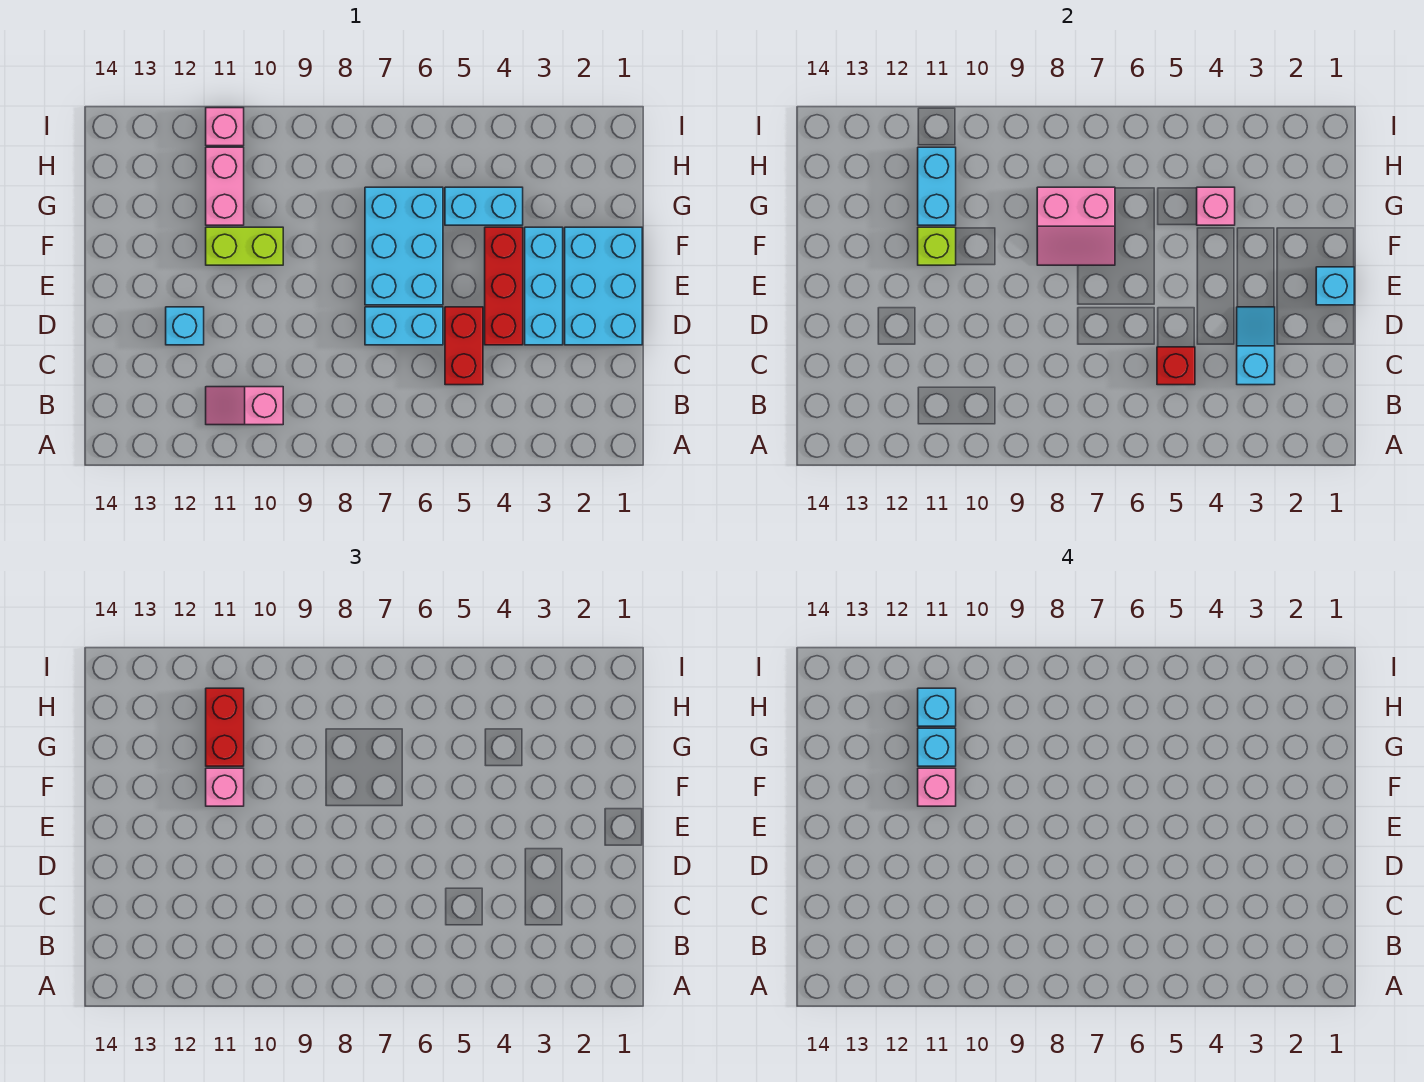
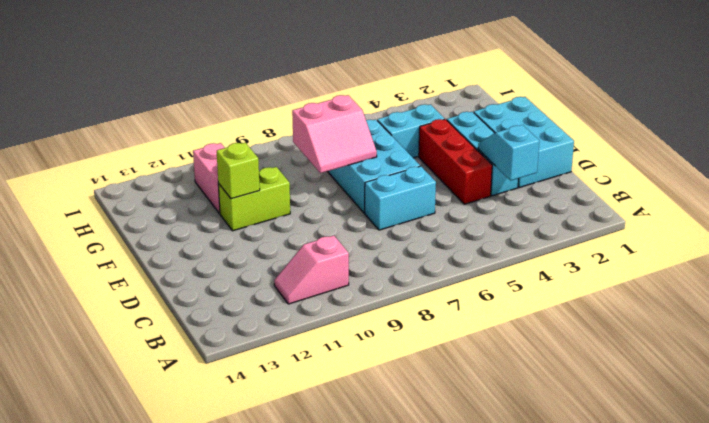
none -> red brick C5:D5 level 1
none -> cyan brick D12 level 1
none -> pink brick I11 level 1

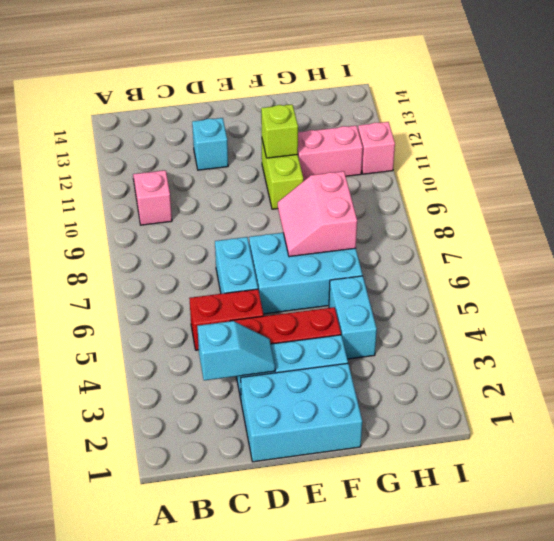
none -> red brick C5 level 2
none -> cyan brick E1 level 2
none -> pink brick G4 level 2

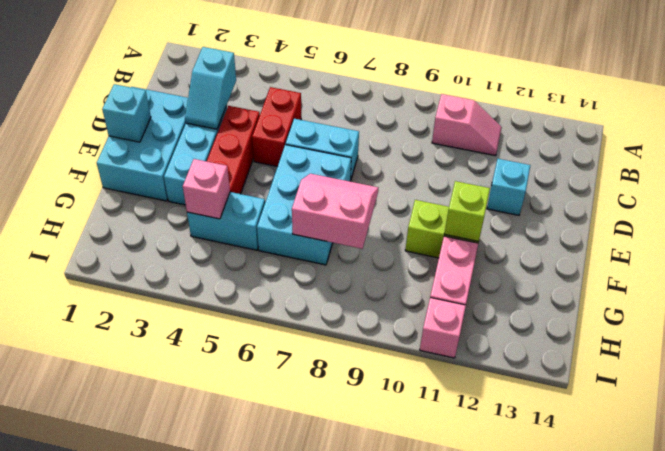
none -> red brick C5 level 2
none -> cyan brick G11:H11 level 2
none -> pink brick F11 level 3

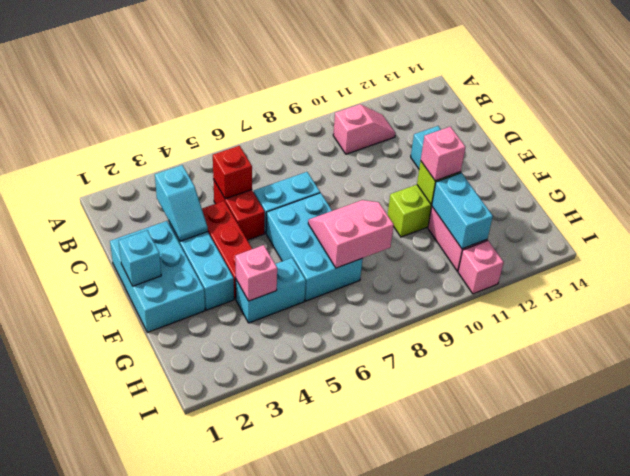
none -> red brick G11:H11 level 3
none -> pink brick F11 level 4
none -> cyan brick G11 level 4

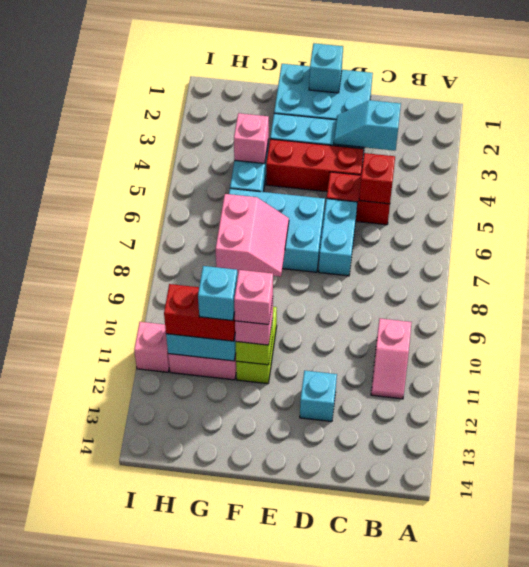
none -> cyan brick H11 level 4

